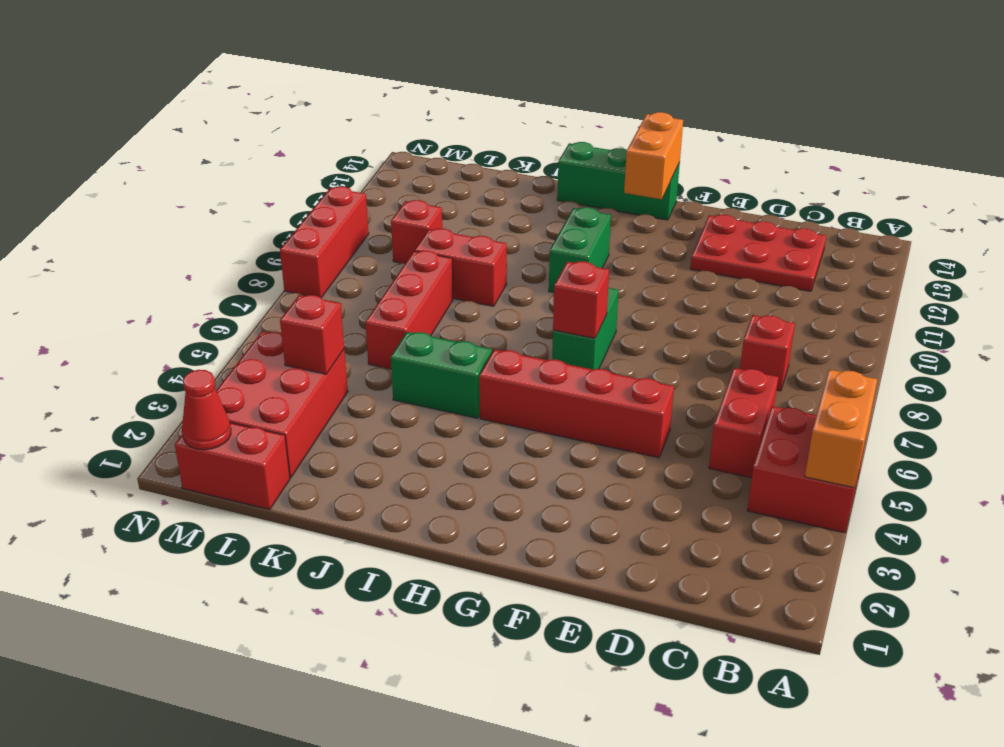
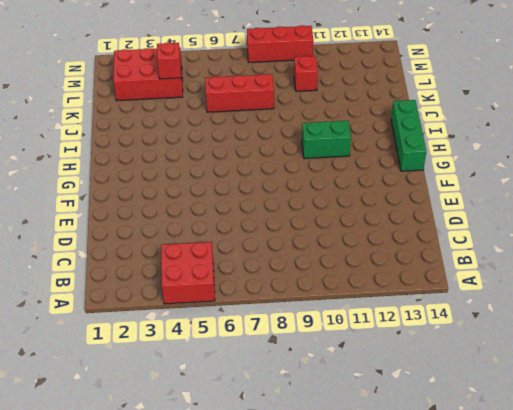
none -> red brick C5:C6 level 1
none -> red brick C8 level 1
none -> red plate C12:E13 level 1

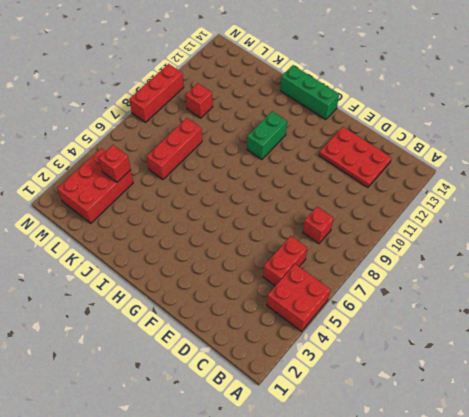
none -> red brick E5:H5 level 1
none -> green brick G7:G8 level 1
none -> green brick I5:J5 level 1

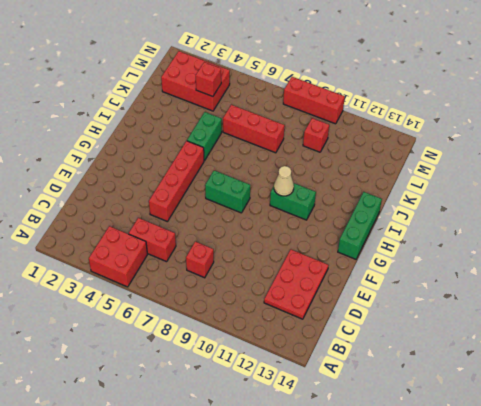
tan cone H10 level 2 -> none
none -> red brick J9:K9 level 1
none -> red brick L1:M1 level 1
none -> orange brick A4:A5 level 2

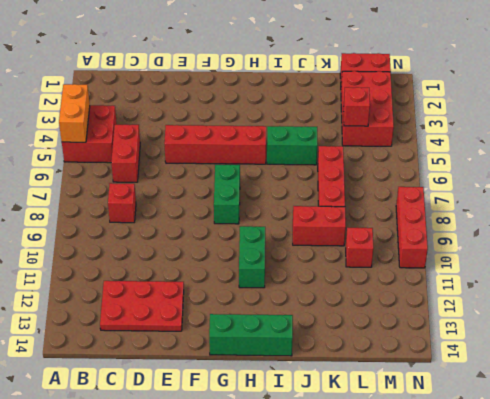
none -> red brick G7 level 2
none -> orange brick G13:G14 level 2
none -> red cone M1 level 2

